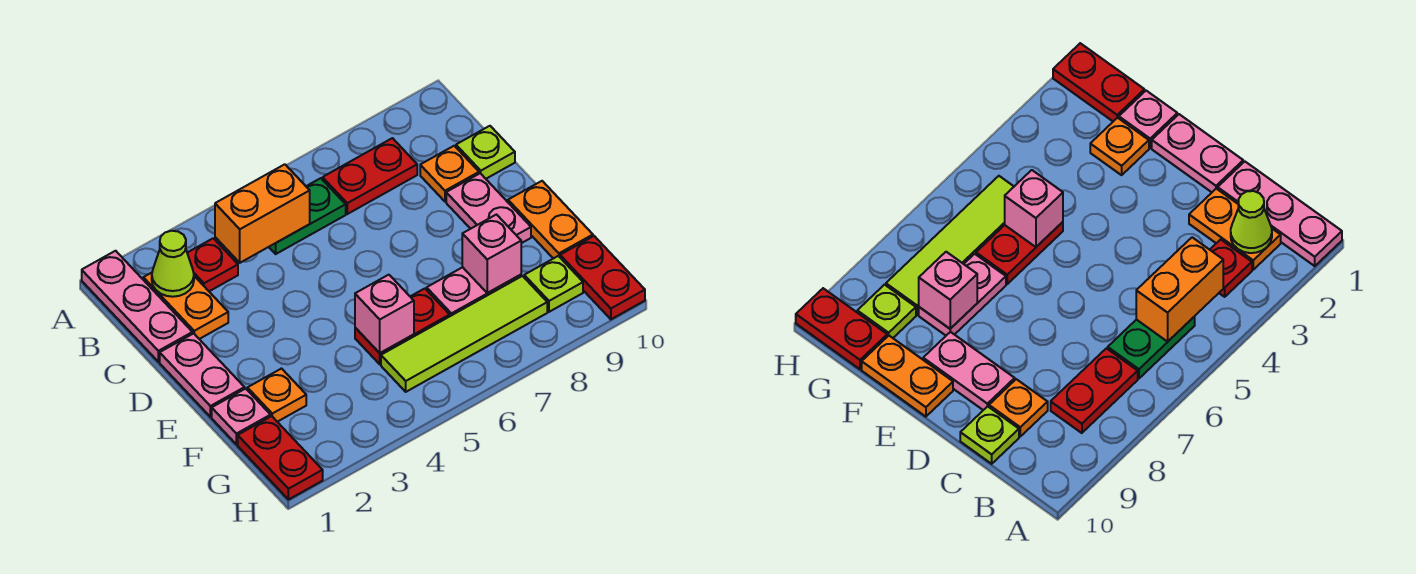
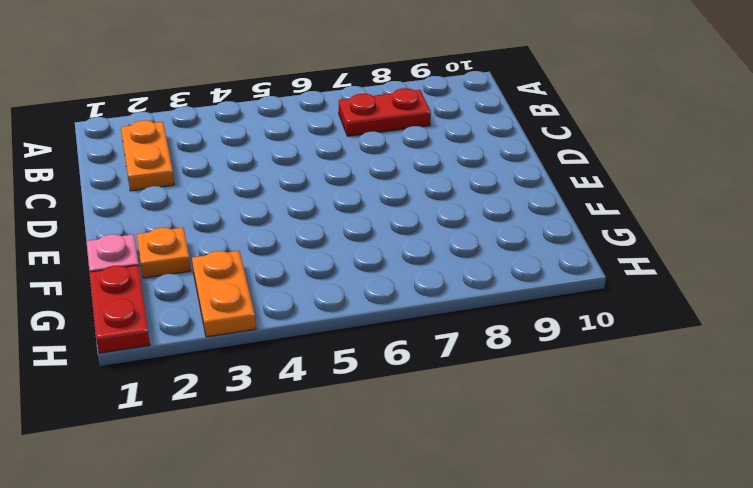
orange plate G3:H3 level 1 -> orange plate E10:F10 level 1
none -> pink plate A1:C1 level 1
none -> red plate B3 level 1
none -> green plate B5:B6 level 1

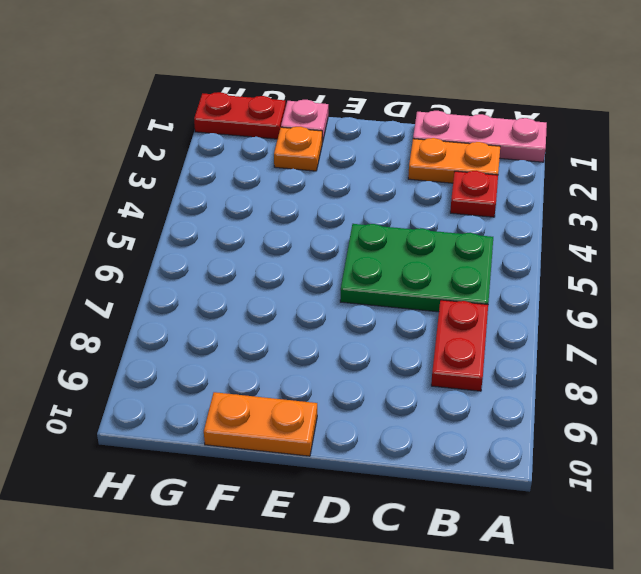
green plate B5:D6 level 1 -> green plate B5:B6 level 1
none -> orange plate C9 level 1
none -> lime plate C10 level 1
none -> pink plate D1:E1 level 1

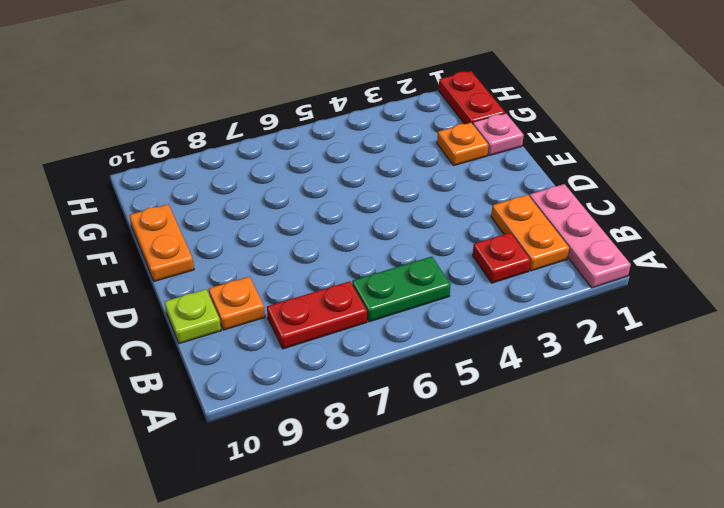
none -> pink plate D1:E1 level 1
none -> pink plate D9:E9 level 1
none -> red plate F5:F6 level 1

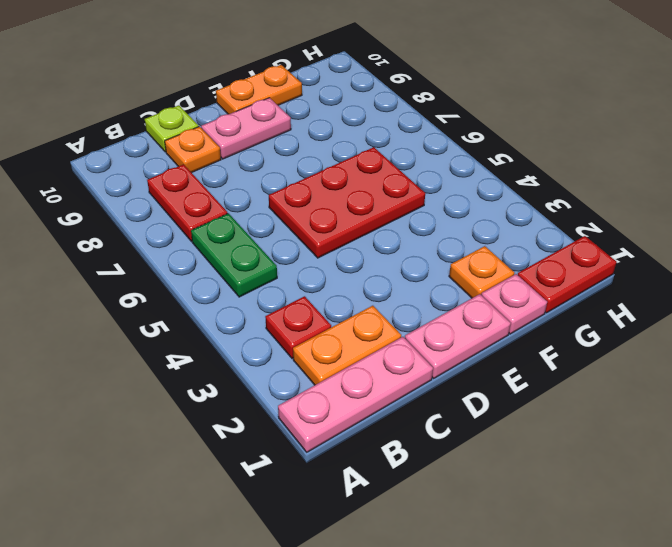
red plate D5:F6 level 1 -> red plate F5:F6 level 1
none -> pink plate F7:F8 level 1
none -> lime tile G5:G8 level 1
none -> lime plate G9 level 1

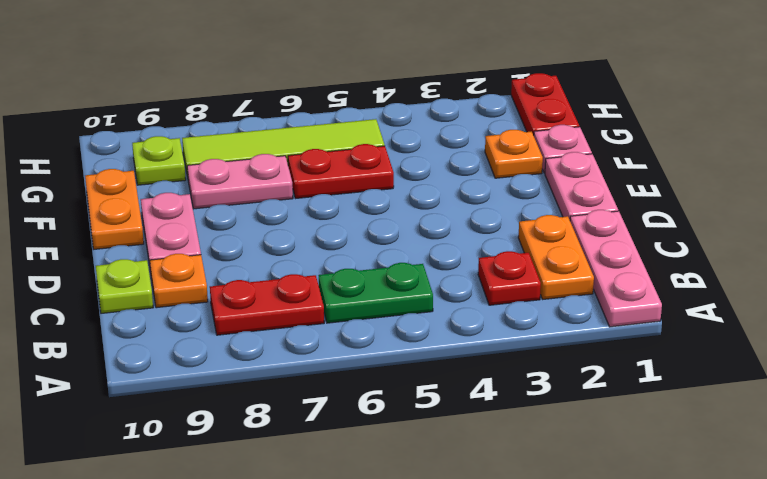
none -> red plate G10:H10 level 1
none -> lime cone B2 level 2
none -> orange brick B4:B5 level 2

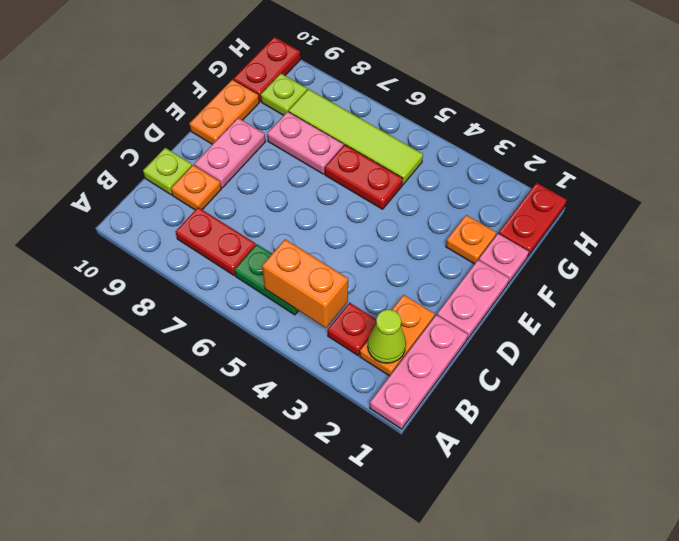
none -> pink brick F5 level 2
none -> pink brick F8 level 2

